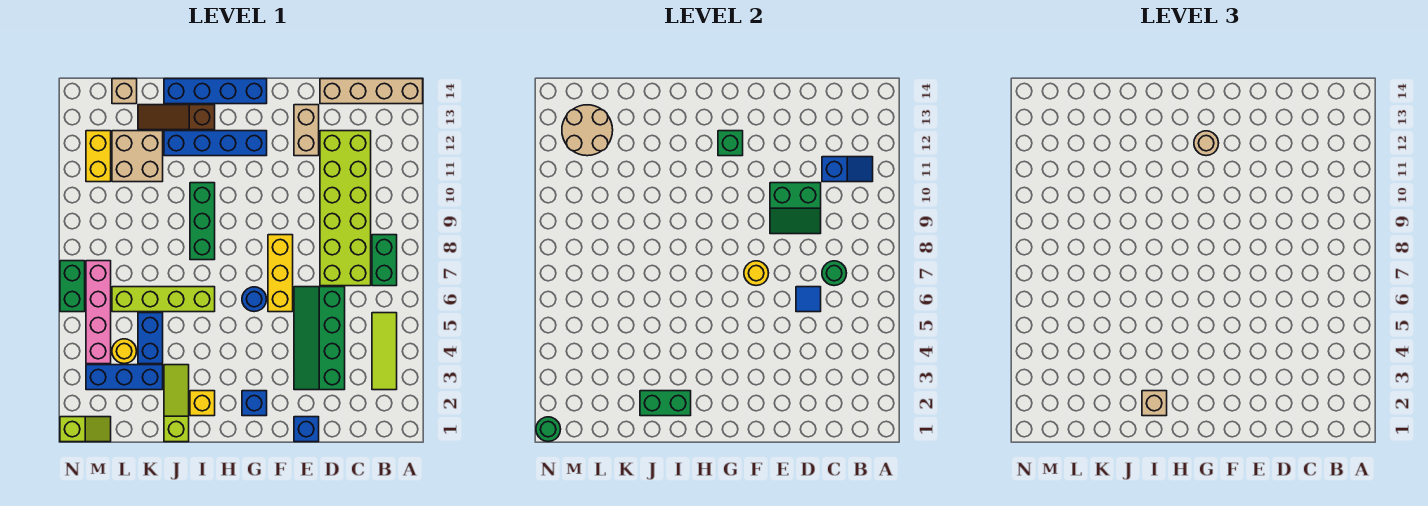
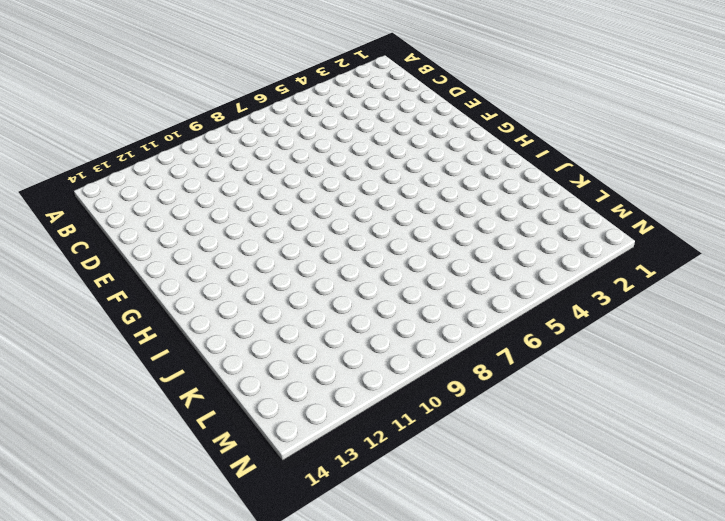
none -> tan brick A14:D14 level 1
none -> lime tile B3:B5 level 1
none -> green brick B7:B8 level 1
none -> lime brick C7:D12 level 1

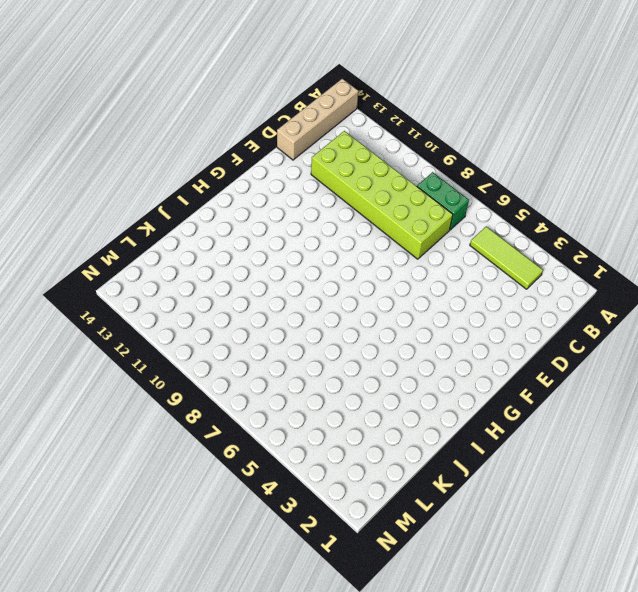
none -> green slope D3:E6 level 1 top D
none -> blue brick E1 level 1
none -> tan brick E12:E13 level 1
none -> yellow brick F6:F8 level 1

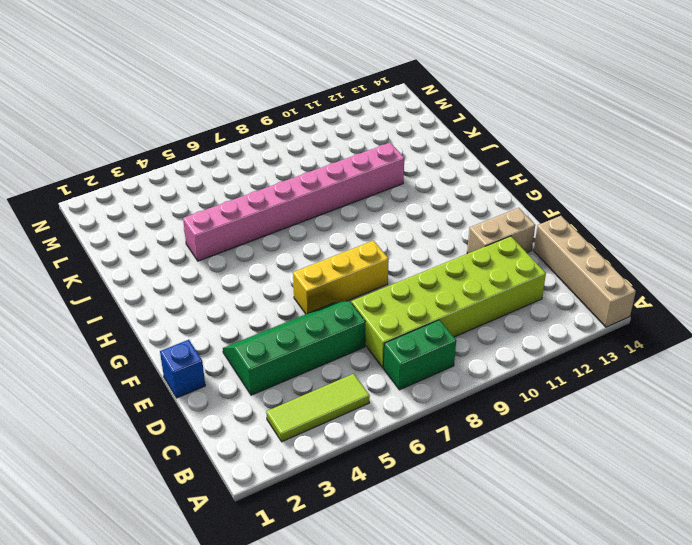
pink brick J4:J11 level 1 -> lime brick I6:L6 level 1
none -> blue brick G2 level 1
none -> blue round brick G6 level 1
none -> blue brick G12:J12 level 1
none -> blue brick G14:J14 level 1

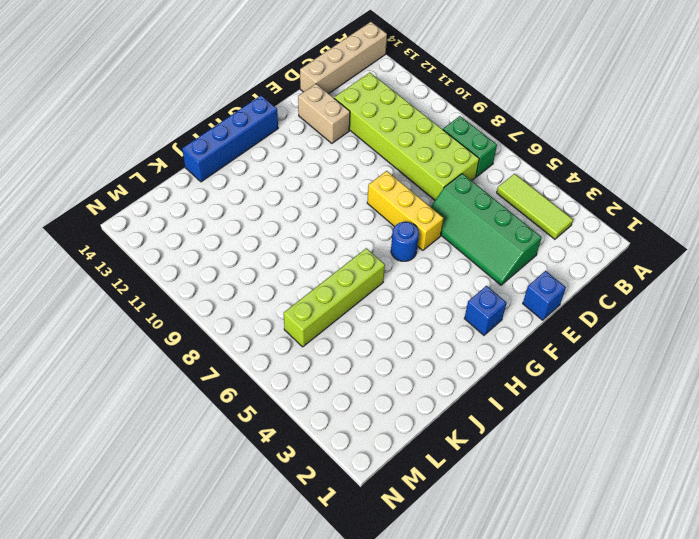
none -> blue brick G12:J12 level 1
none -> yellow brick I2 level 1
none -> green brick I8:I10 level 1
none -> brown slope I13:K13 level 1 top I

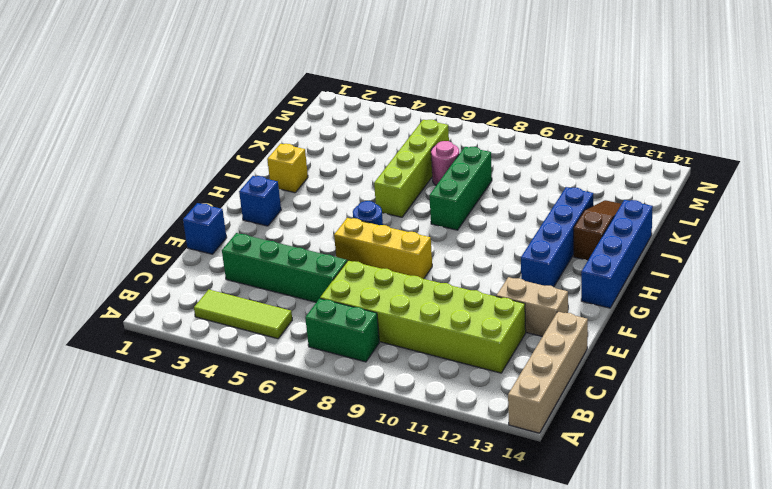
green brick I8:K8 level 1 -> green brick I8:I10 level 1
pink round brick K7 level 1 -> none
none -> lime slope J1:J3 level 1 top 1
none -> blue brick K3:M3 level 1
none -> blue brick K4:K5 level 1
none -> tan brick K11:L12 level 1

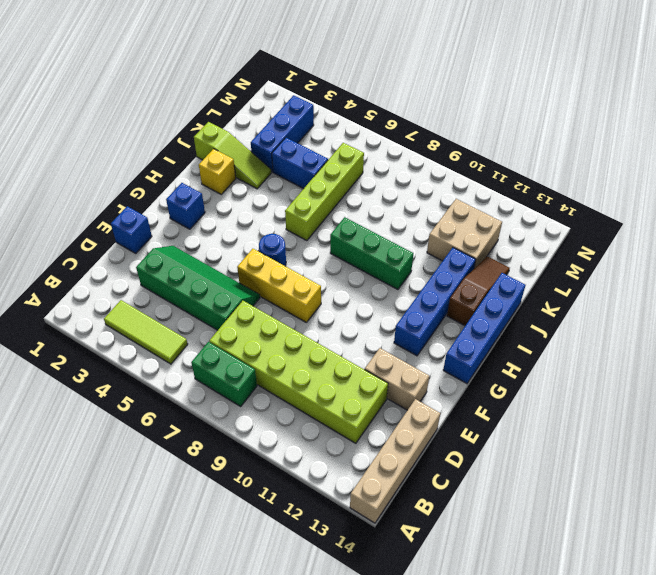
none -> yellow round brick L4 level 1
none -> tan brick L14 level 1
none -> lime slope M1:N1 level 1 top N
none -> pink brick M4:M7 level 1

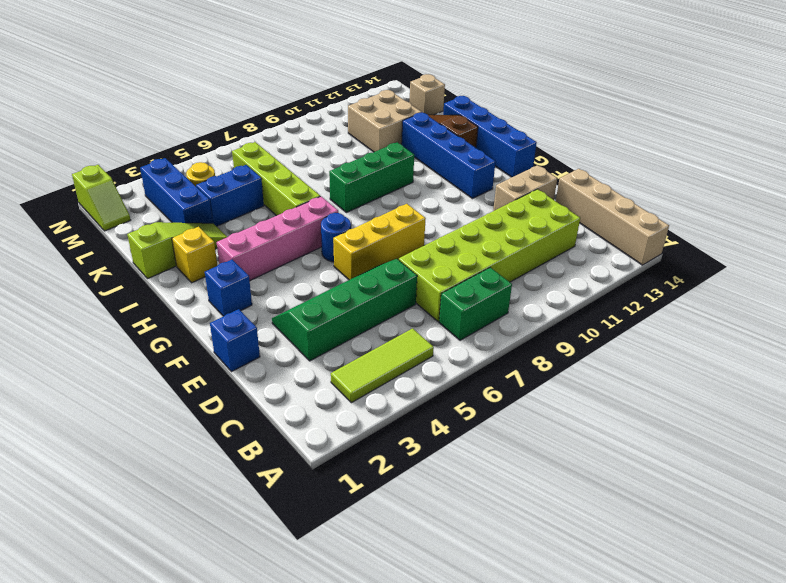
pink brick H3:H6 level 1 -> pink brick M4:M7 level 1
none -> yellow brick M11:M12 level 1
none -> green brick N6:N7 level 1
none -> blue slope B11:C11 level 2 top C
none -> green round brick C7 level 2

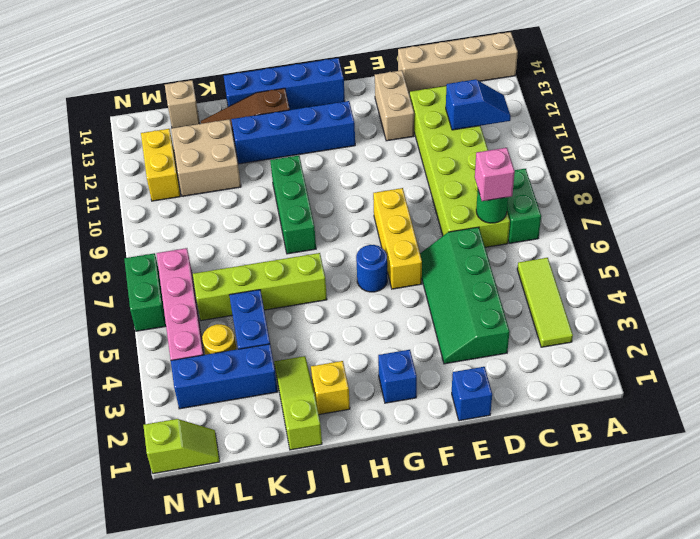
pink brick C7 level 3 -> none
none -> blue tile D6 level 2
none -> green slope D9:E10 level 2 top 10
none -> yellow round brick F7 level 2
none -> green brick G12 level 2

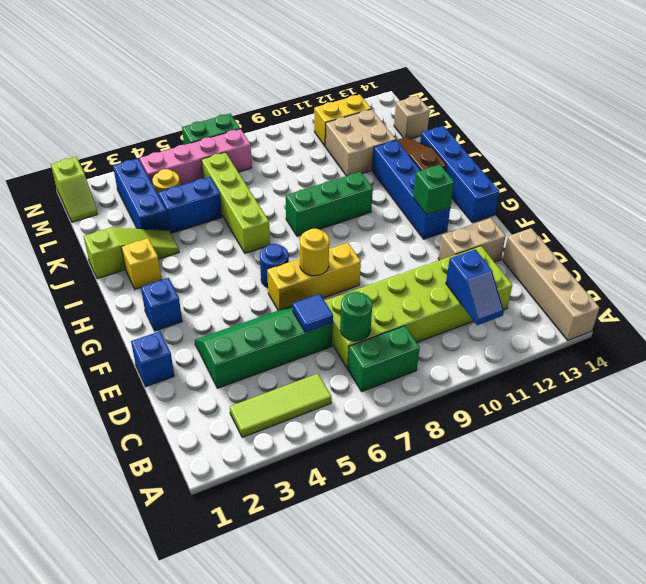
none -> green slope D9:E10 level 2 top 10
none -> green brick I2:J2 level 2
none -> tan round brick L12:M13 level 2
none -> green round brick N1 level 2

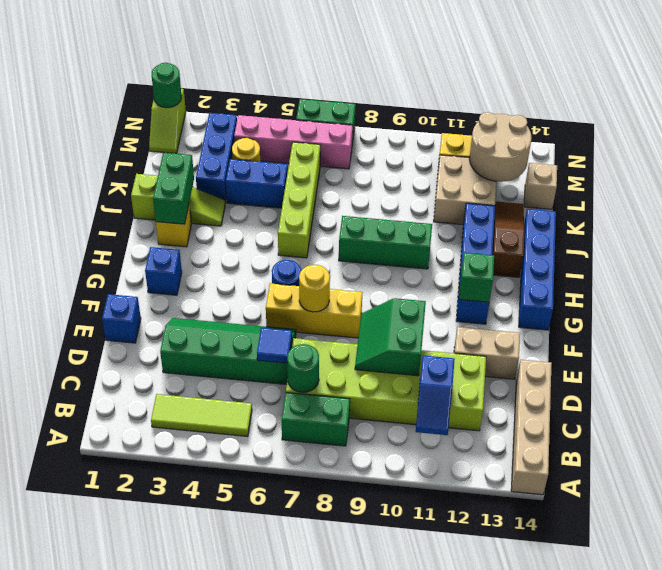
none -> tan round brick G12 level 3
none -> tan brick I2 level 3

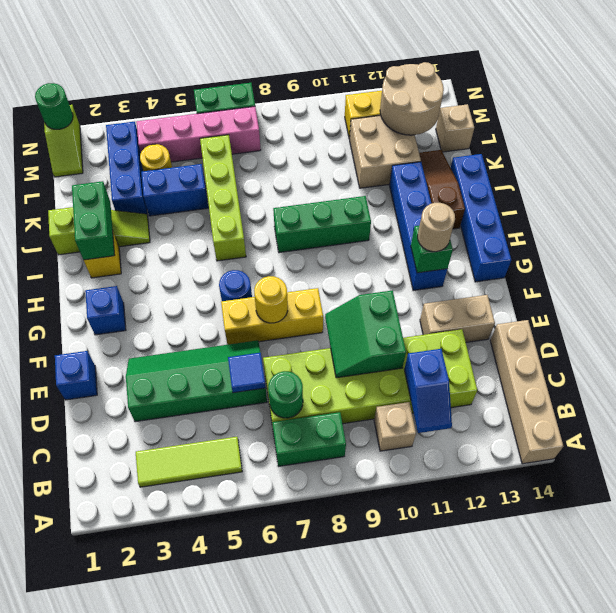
tan brick B10 level 1 -> tan brick I2 level 3

